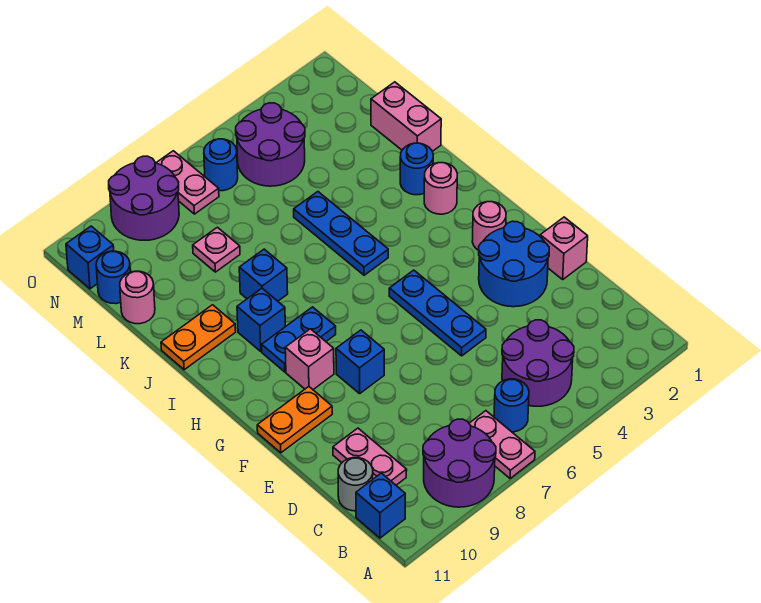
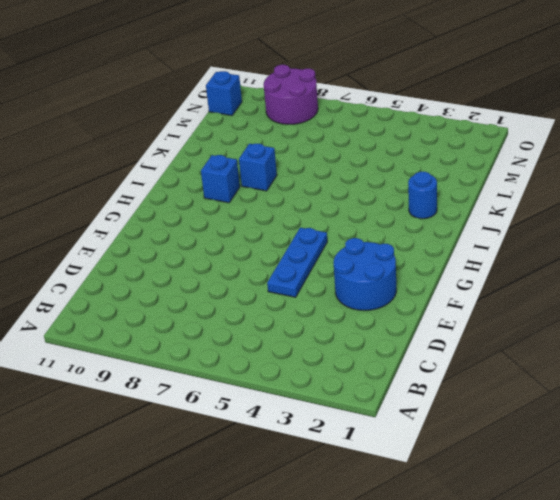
none -> pink plate A7:B7 level 1
none -> purple round brick A8:B9 level 1
none -> purple round brick B4:C5 level 1
none -> blue round brick B6 level 1

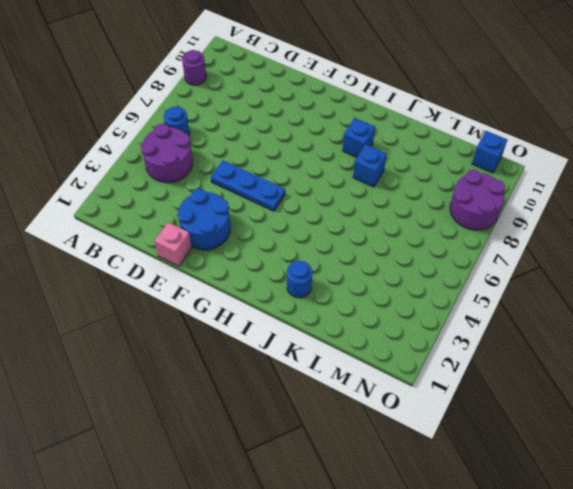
purple round brick A9 level 1 -> purple round brick A8:B9 level 1
none -> pink plate A7:B7 level 1
none -> blue brick B11 level 1
none -> pink plate C10:D10 level 1
none -> grey round brick C11 level 1

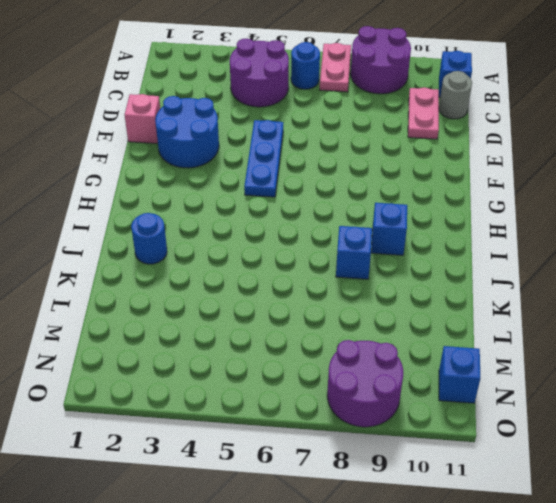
none -> blue brick F8 level 1
none -> orange plate F10:F11 level 1
none -> pink round brick G2 level 1
none -> pink brick G9 level 1

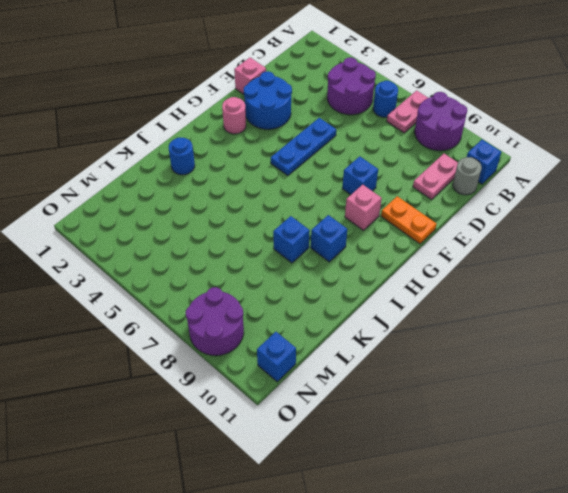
none -> blue plate H8:H9 level 1
none -> pink round brick I2 level 1
none -> blue plate I5:K5 level 1
none -> orange plate J10:J11 level 1

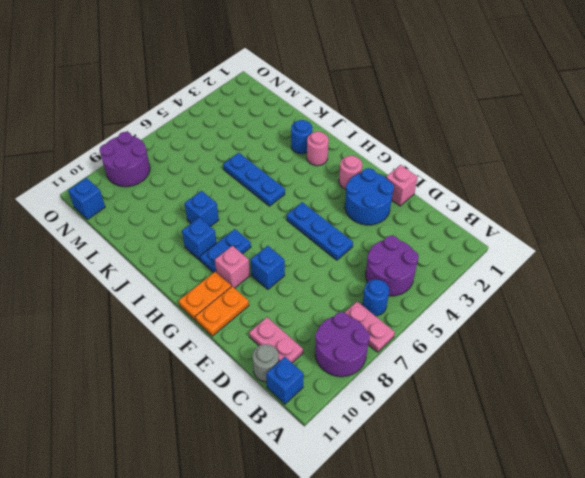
orange plate G10:G11 level 1 -> orange plate J10:J11 level 1
none -> pink brick K1:L1 level 1
none -> pink plate L8 level 1
none -> pink round brick L11 level 1
none -> purple round brick M4:N5 level 1

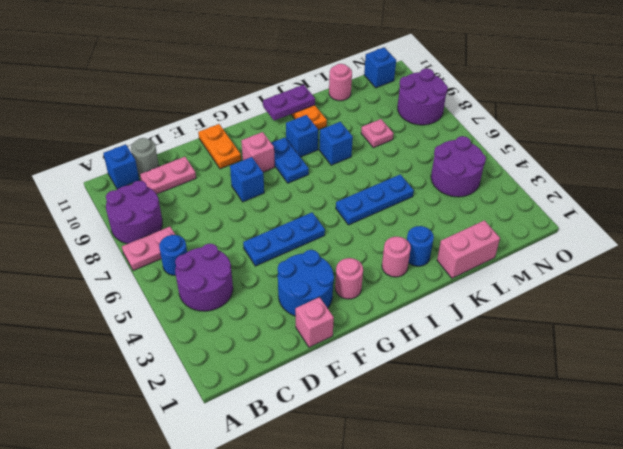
purple plate I11:J11 level 2 -> none
none -> blue round brick M11 level 1
none -> blue round brick N6 level 1
none -> pink plate N7:O7 level 1

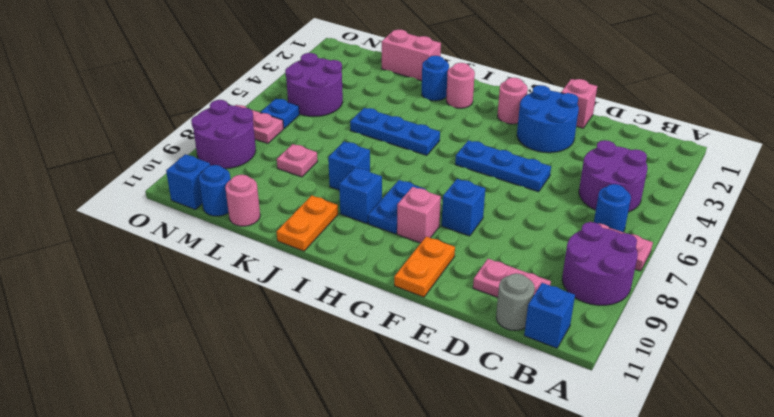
blue plate N6 level 1 -> blue round brick N6 level 1

